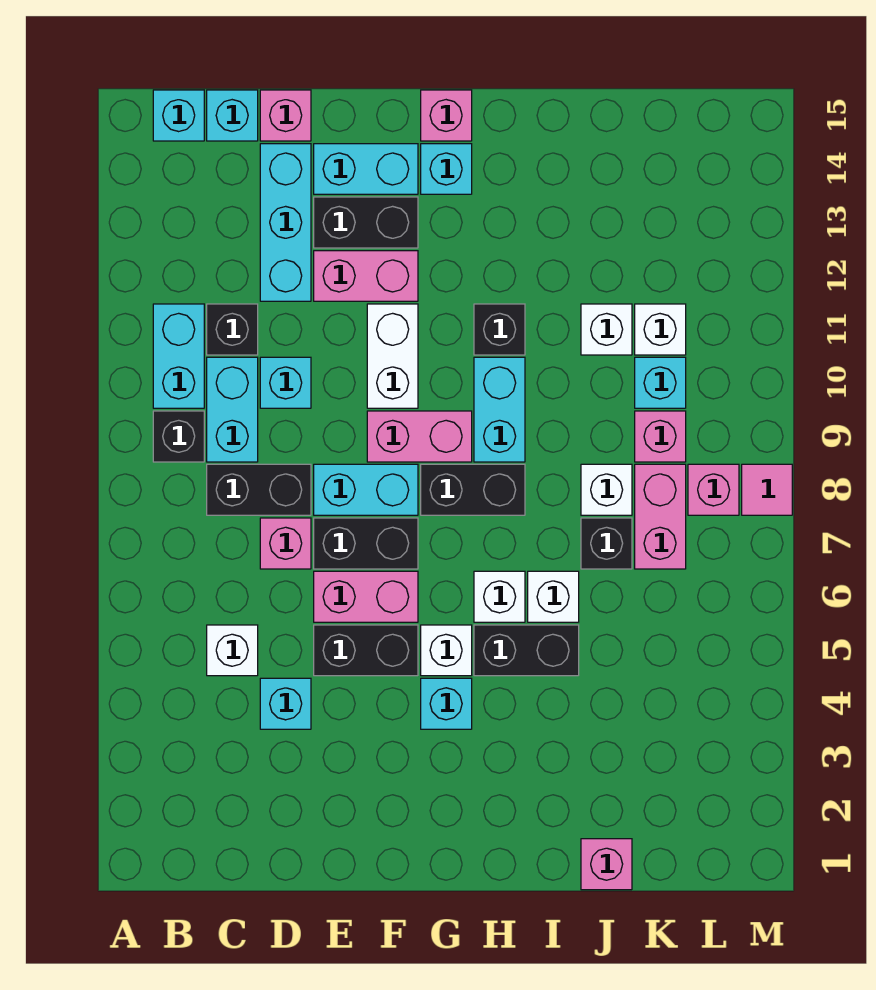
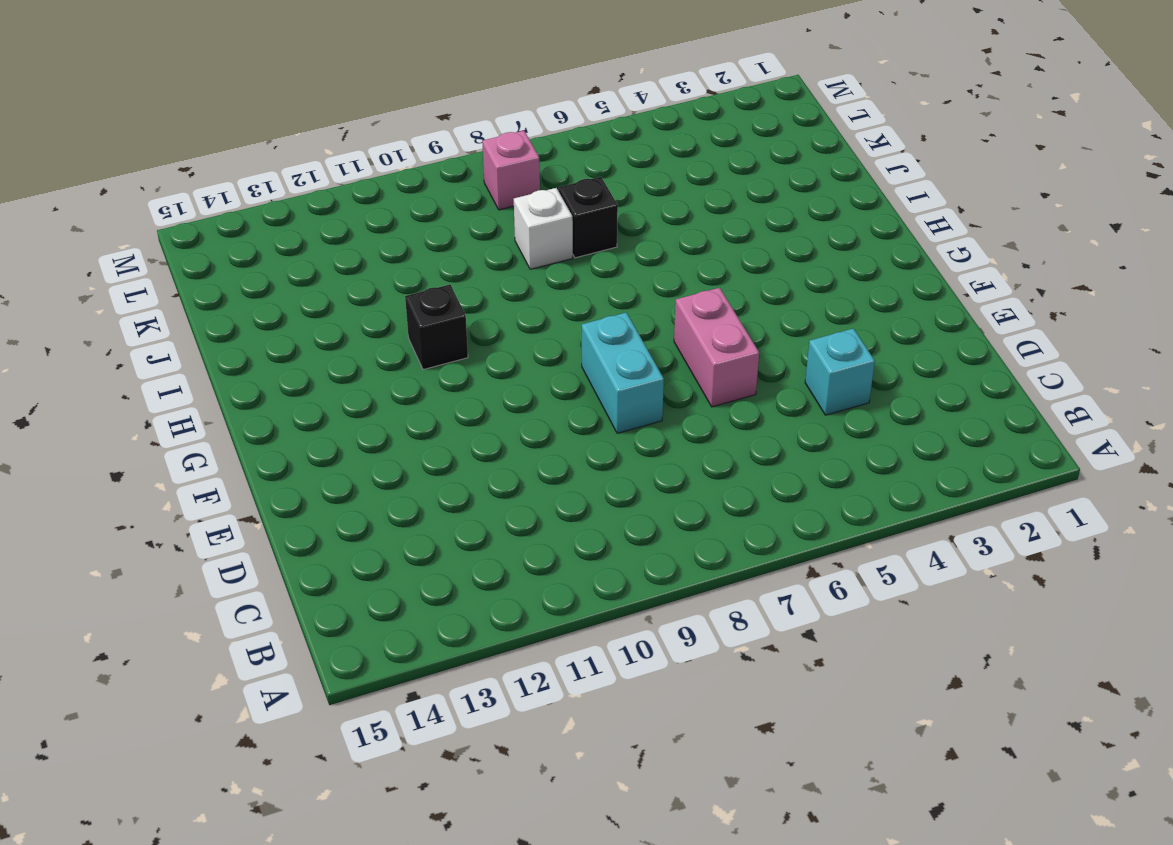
none -> black brick B9 level 1
none -> cyan brick B10:B11 level 1
none -> cyan brick B15 level 1
none -> white brick C5 level 1

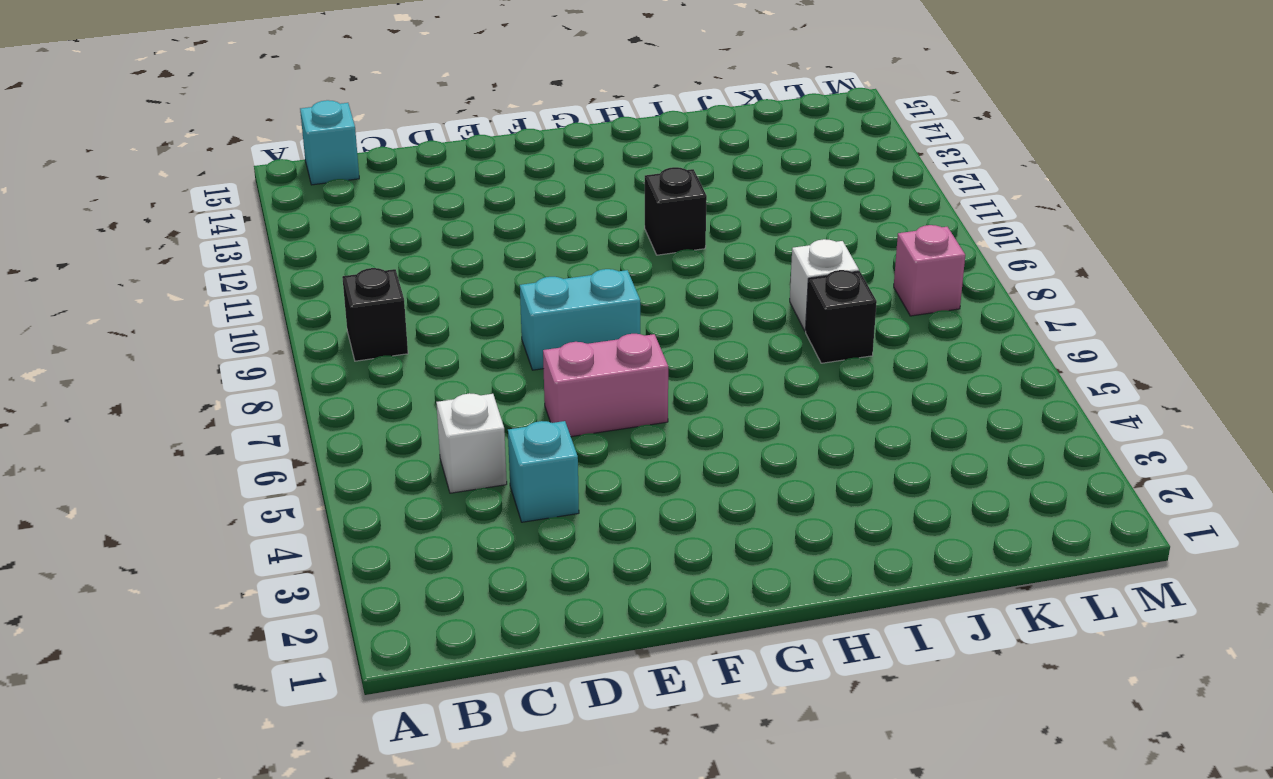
none -> cyan brick B10:B11 level 1
none -> black brick C8:D8 level 1
none -> cyan brick C9:C10 level 1
none -> black brick C11 level 1

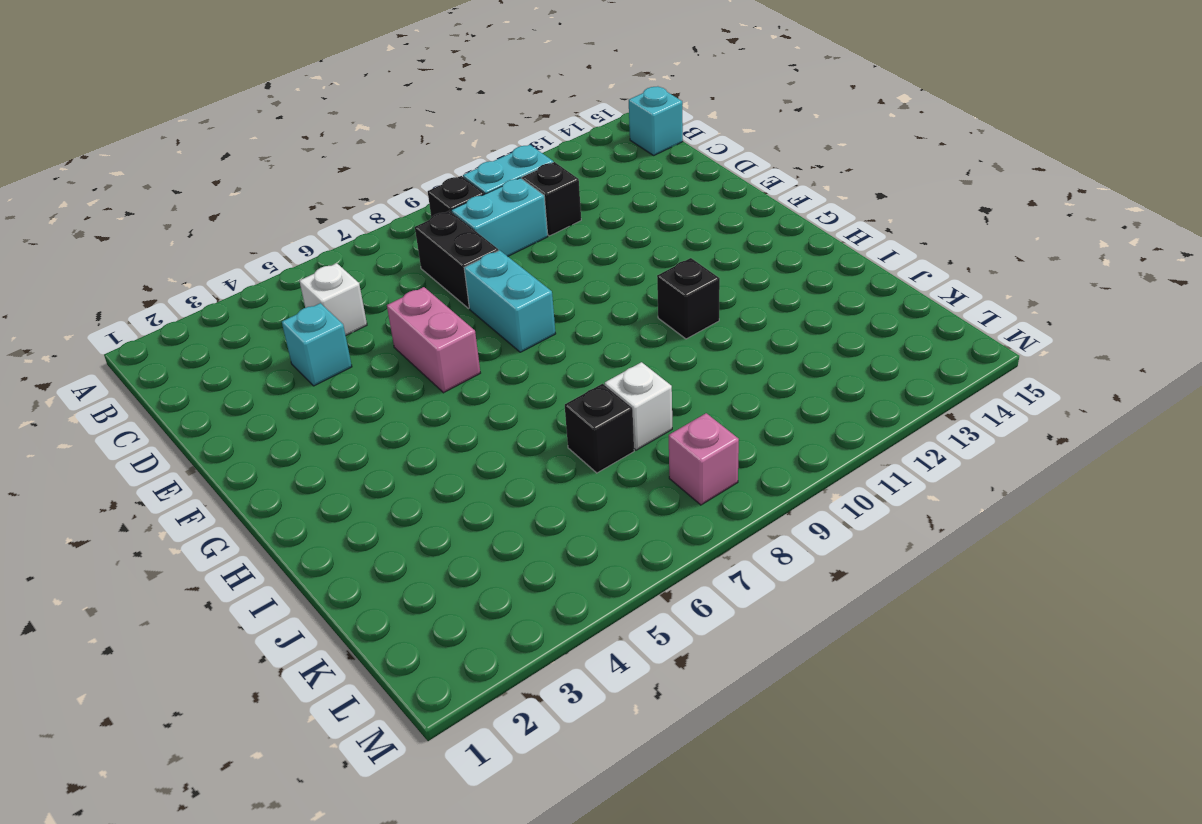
none -> cyan brick C15 level 1
none -> pink brick D7 level 1
none -> cyan brick D10 level 1
none -> cyan brick D12:D14 level 1

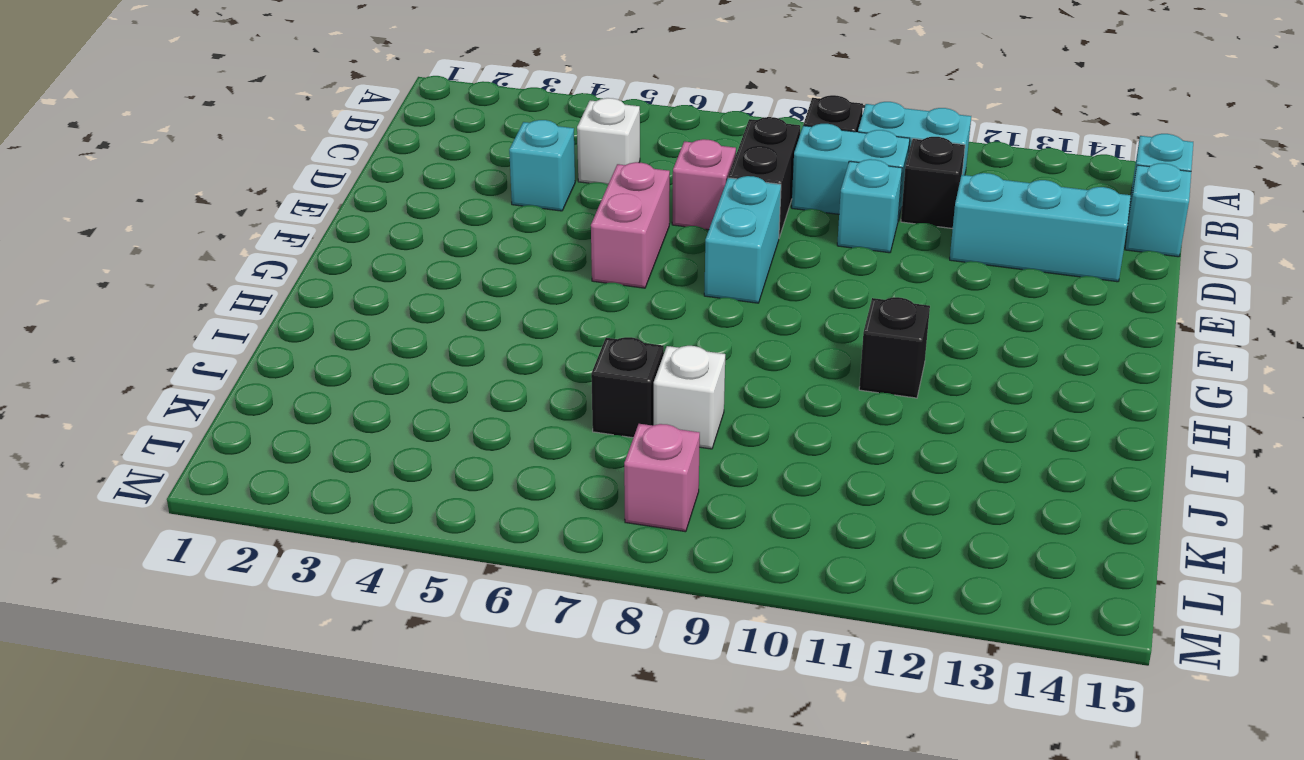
none -> pink brick D15 level 1
none -> black brick E5:F5 level 1
none -> black brick E7:F7 level 1
none -> pink brick E12:F12 level 1

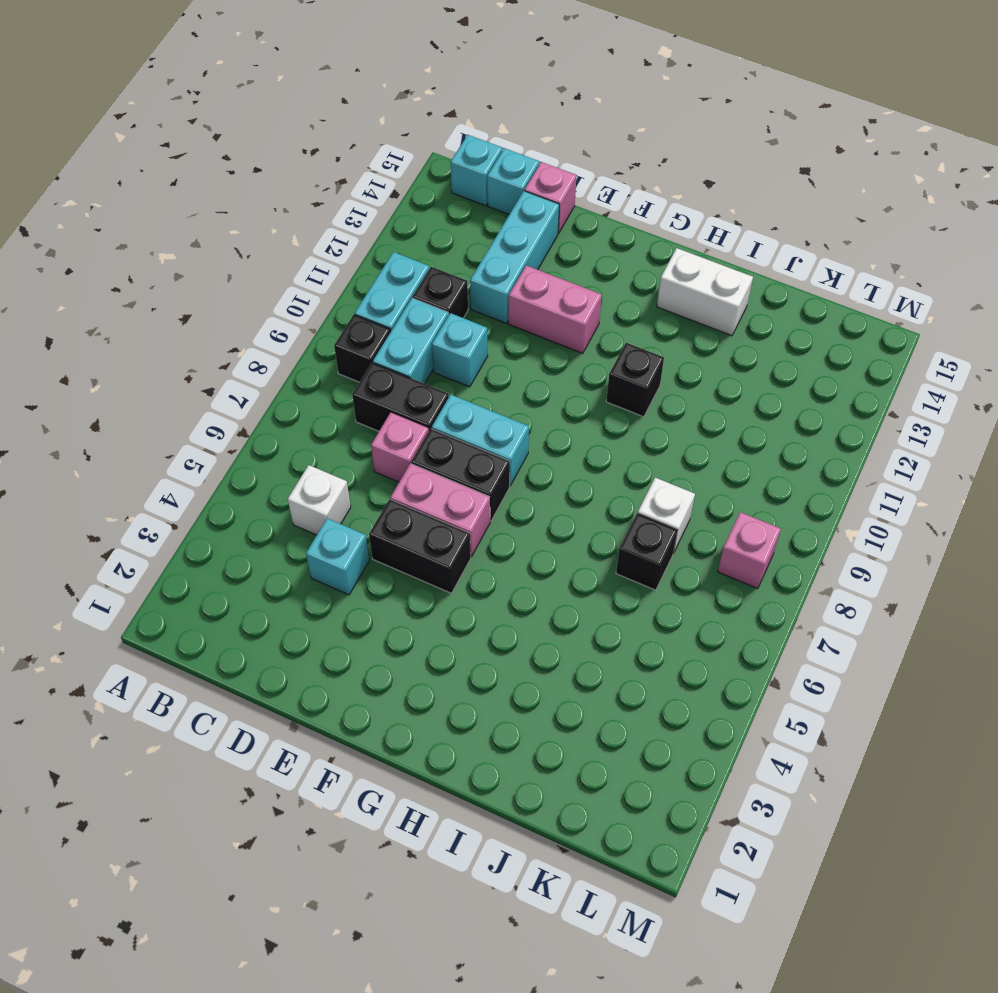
white brick H14:I14 level 1 -> white brick F10:F11 level 1
none -> black brick E13:F13 level 1
none -> cyan brick E14:F14 level 1
none -> pink brick F9:G9 level 1
none -> cyan brick G4 level 1

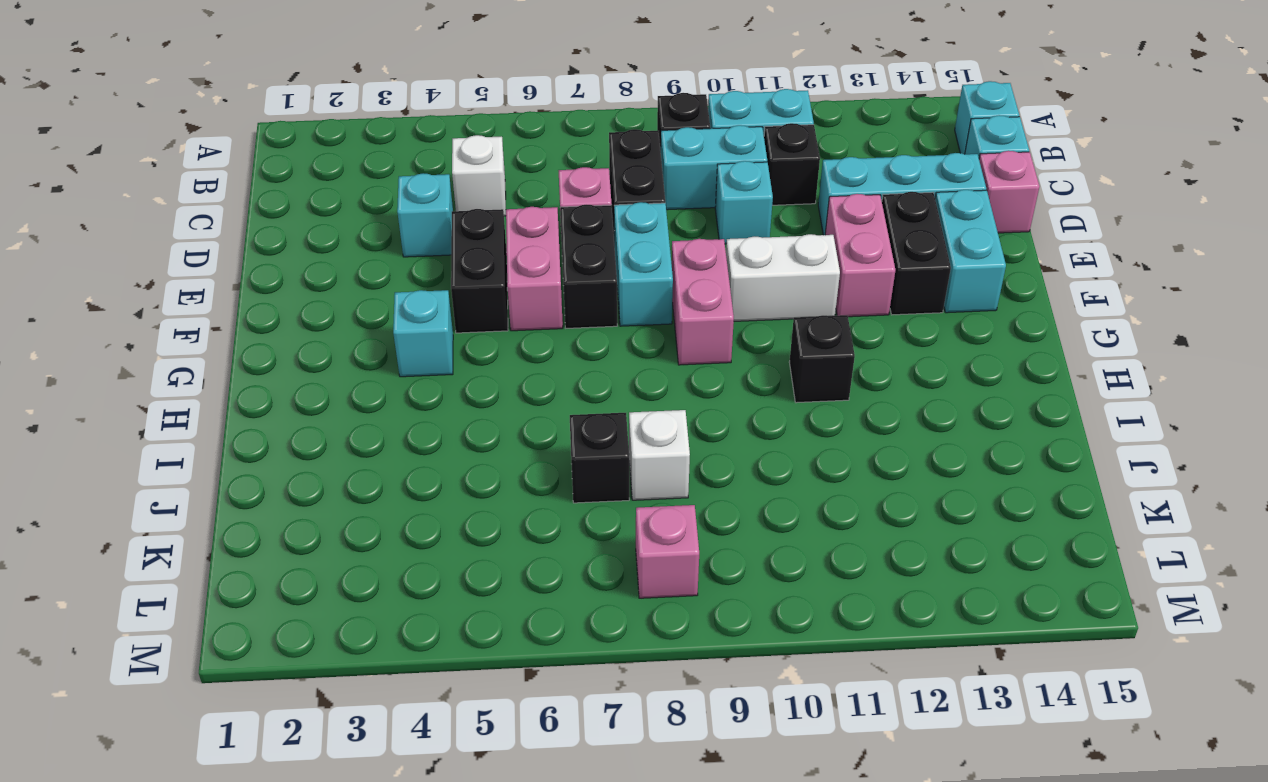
none -> white brick G5 level 1
none -> black brick G8:H8 level 1
none -> cyan brick G14 level 1
none -> pink brick G15 level 1

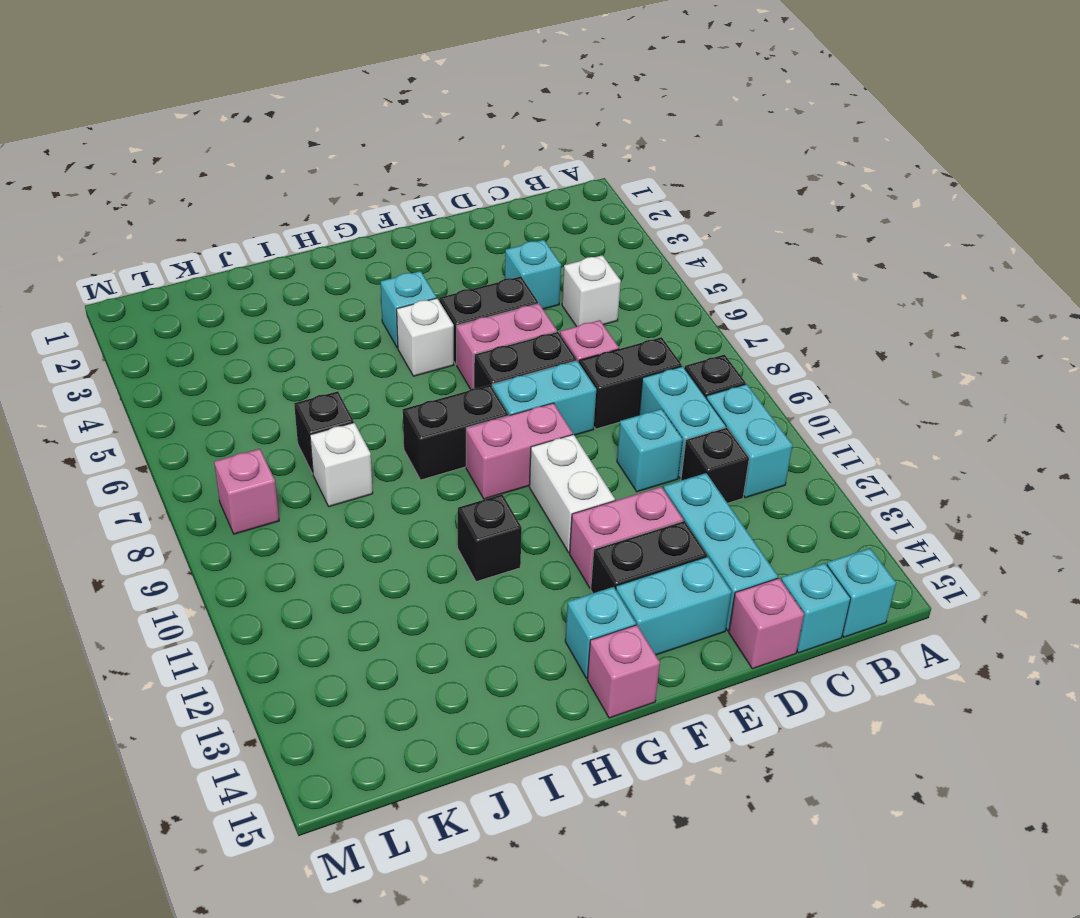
none -> black brick H5:I5 level 1
none -> white brick H6 level 1
none -> cyan brick H9:H10 level 1
none -> white brick I6 level 1

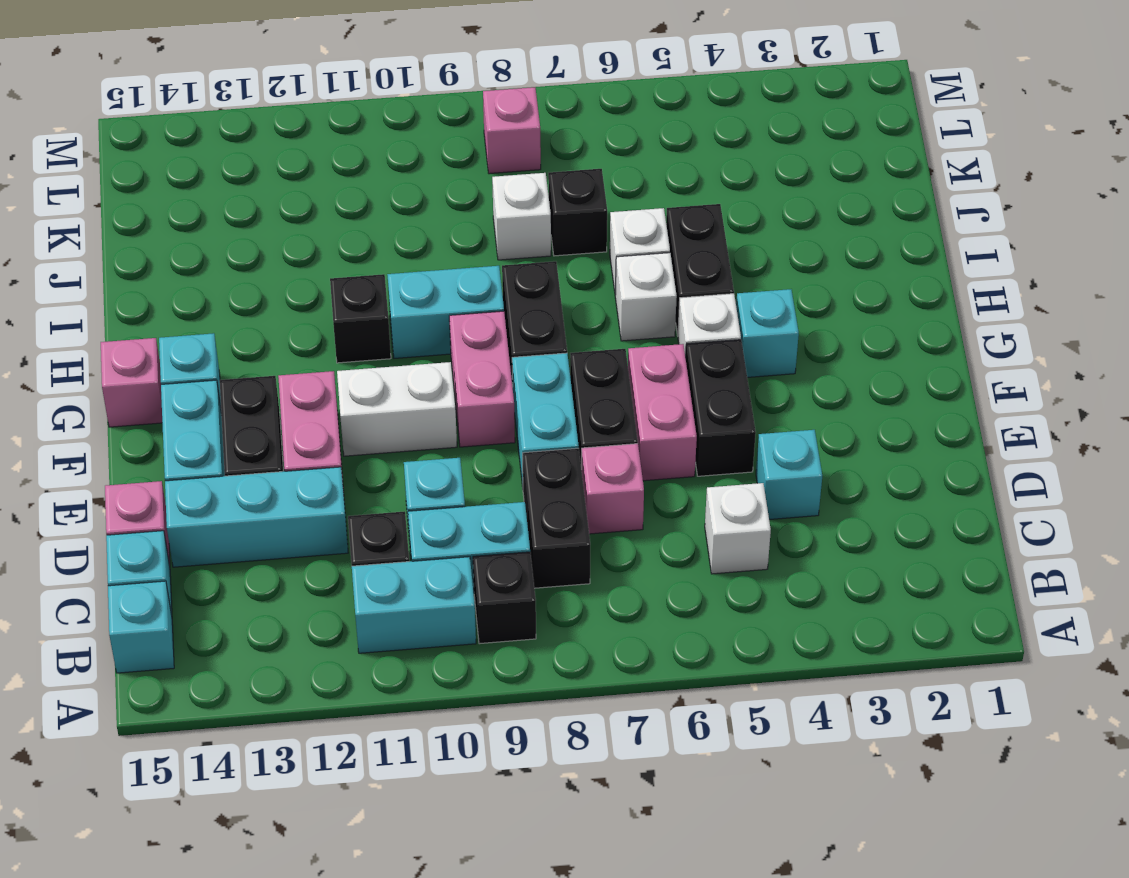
none -> pink brick J1 level 1
none -> white brick J11 level 1
none -> pink brick K7:K8 level 1
none -> pink brick K9 level 1

